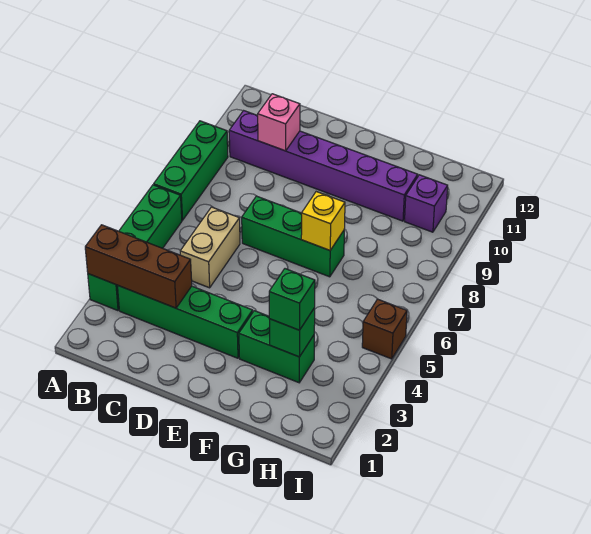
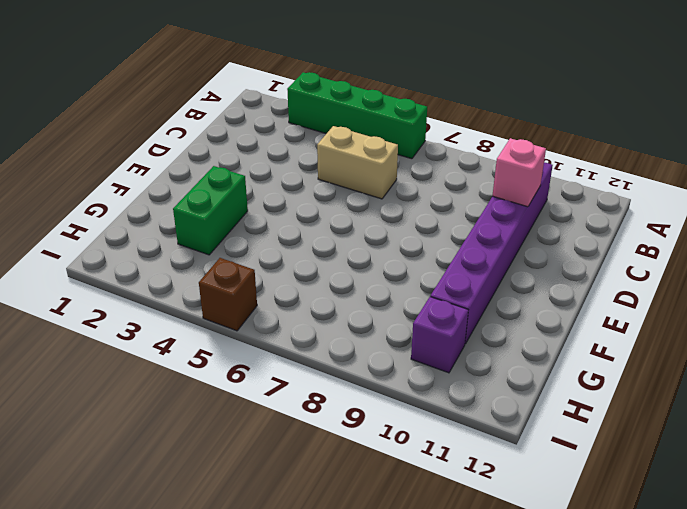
none -> green brick A7:A9 level 1
none -> green brick B3:E3 level 1
none -> green brick D7:F7 level 1

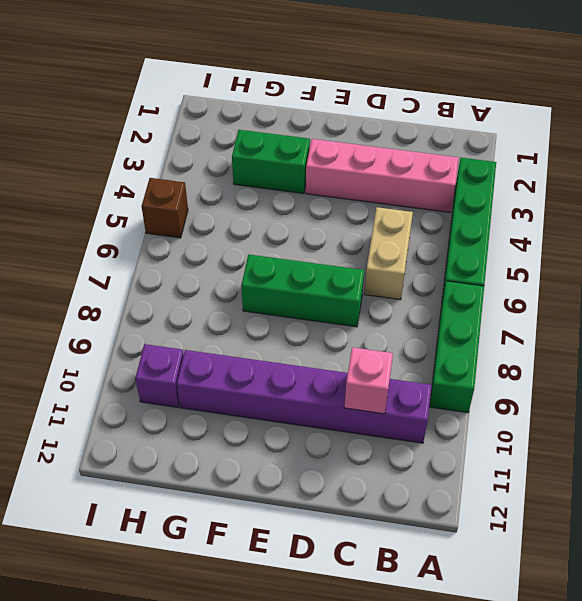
pink brick B3:E3 level 1 -> green brick B3:E3 level 1
none -> brown brick A3:C3 level 2
none -> yellow brick F7 level 2
none -> green brick G3 level 2

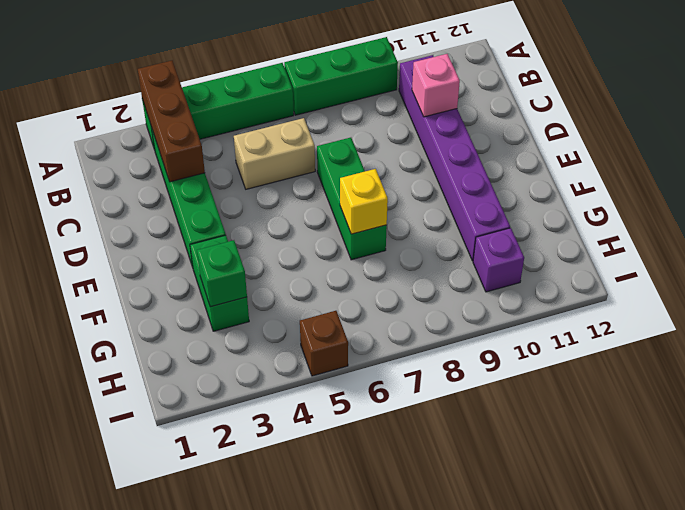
none -> green brick G3 level 3

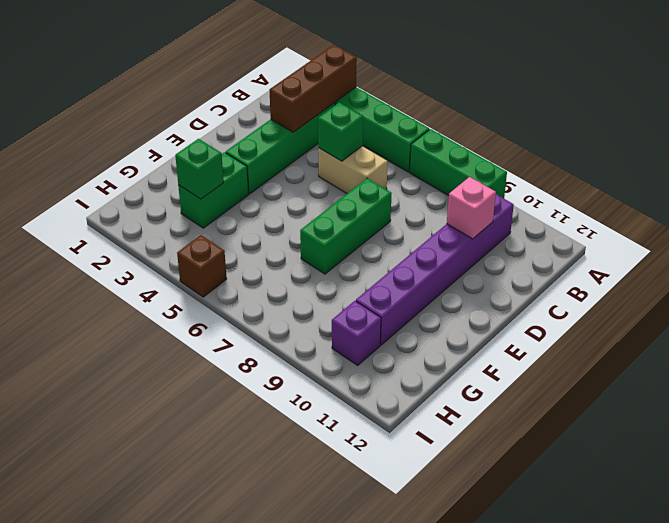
green brick C5 level 2 -> green brick G3 level 3
none -> yellow brick F7 level 2

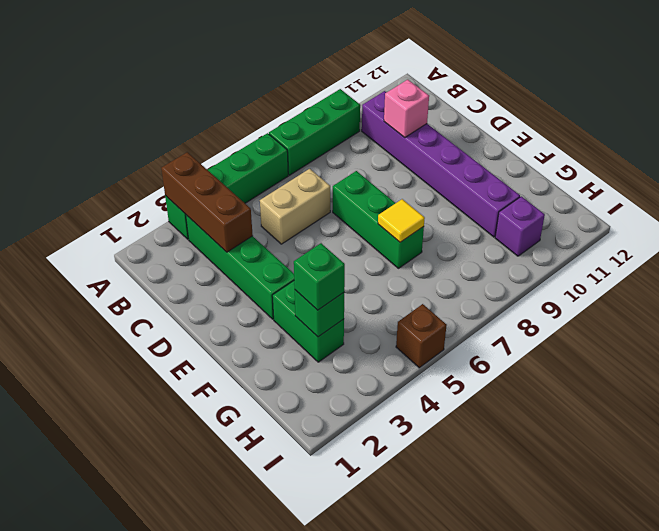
yellow tile F7 level 2 -> yellow brick F7 level 2

